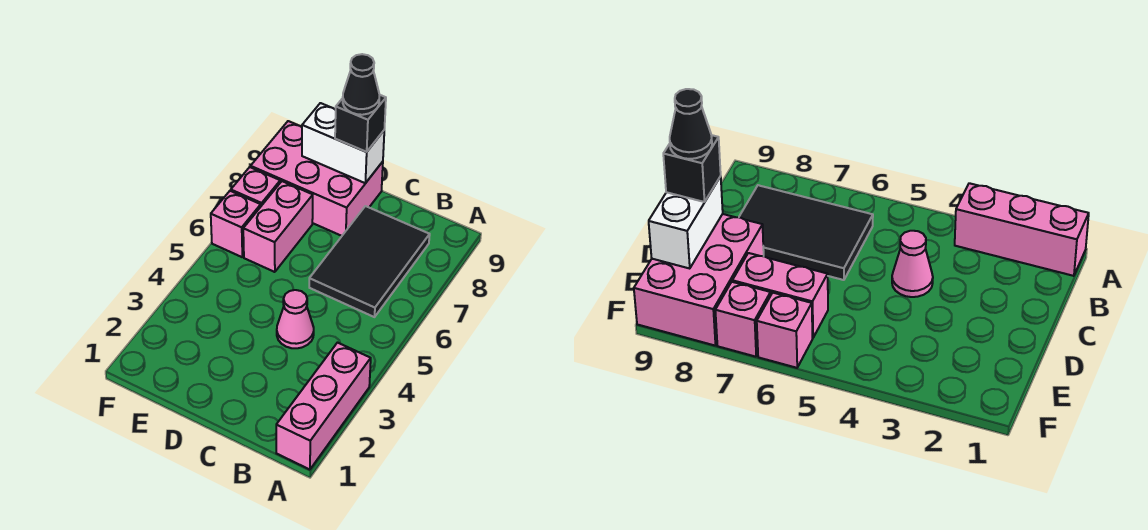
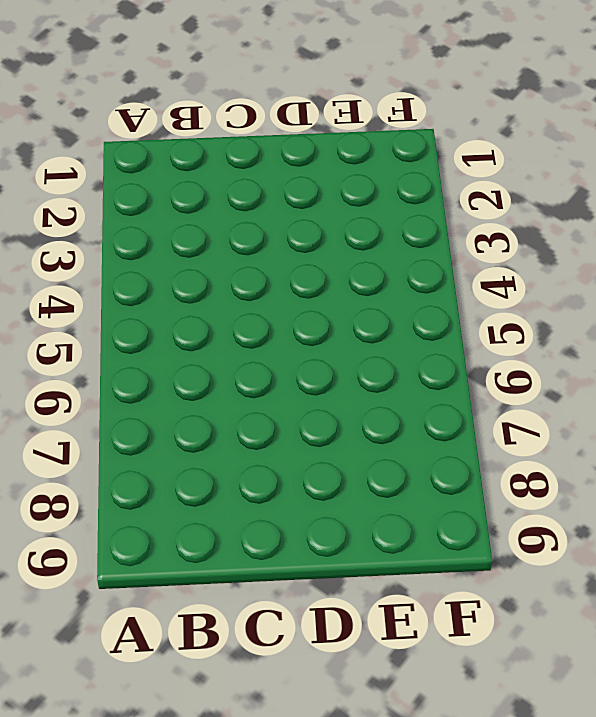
none -> pink brick A1:A3 level 1
none -> black tile B6:C8 level 1

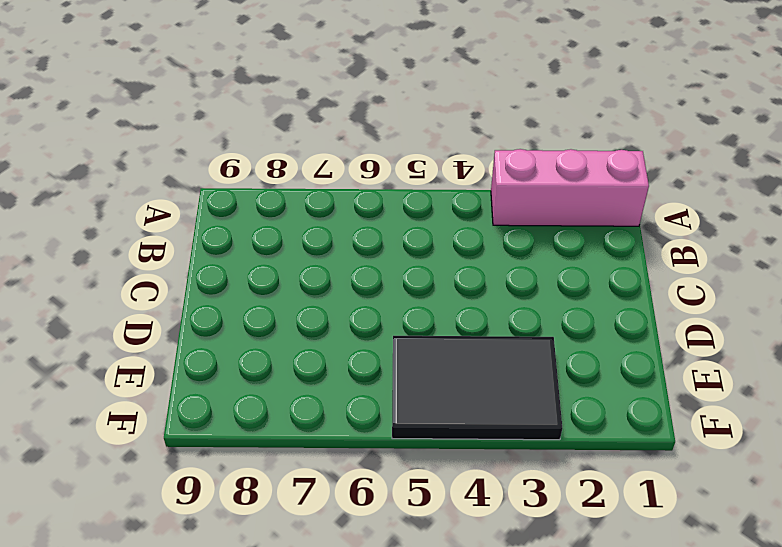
black tile E3:F5 level 1 -> black tile B6:C8 level 1
none -> pink cone C4 level 1
none -> pink brick D8:F9 level 1

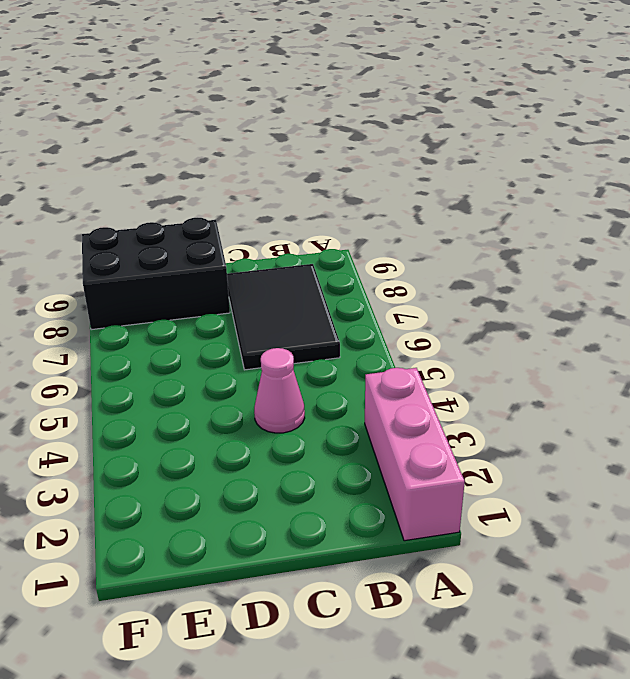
black brick D8:F9 level 1 -> pink brick D8:F9 level 1
none -> pink brick E6:E7 level 1
none -> pink brick F6 level 1

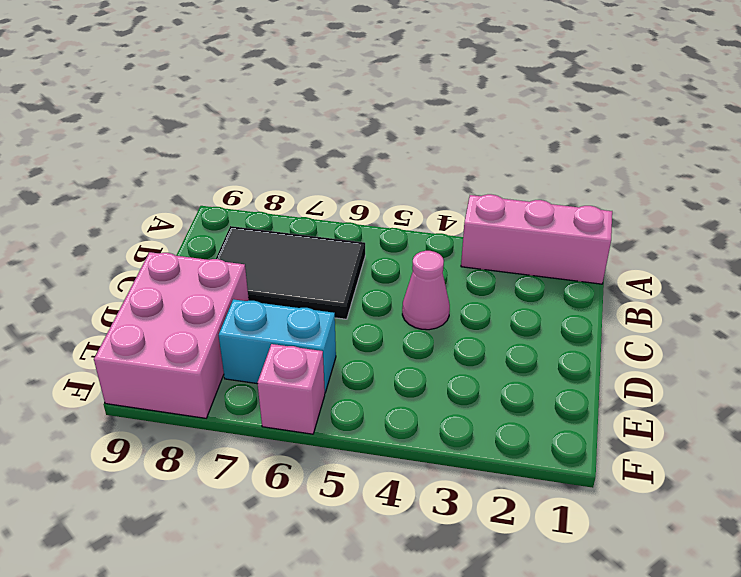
cyan brick E6:E7 level 1 -> pink brick E6:E7 level 1
none -> pink brick F7 level 1
none -> white brick D9:E9 level 2

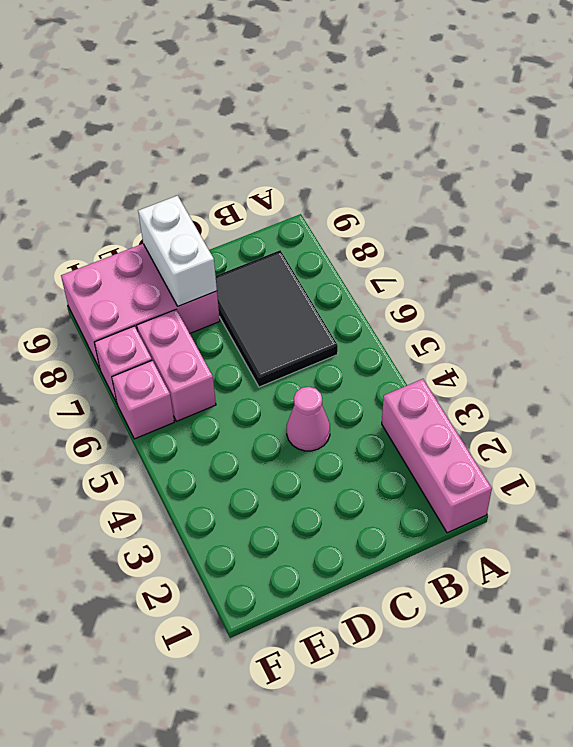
white brick D8:D9 level 2 -> white brick D9:E9 level 2
none -> black brick D9 level 3
none -> black cone D9 level 4

